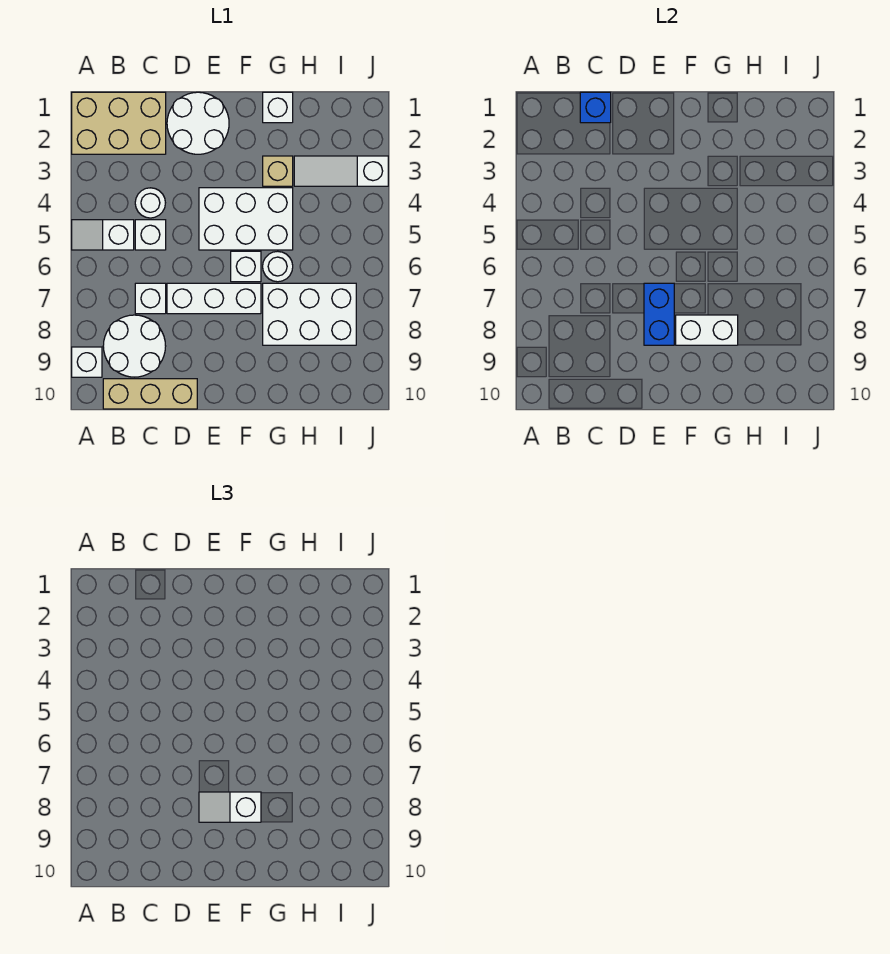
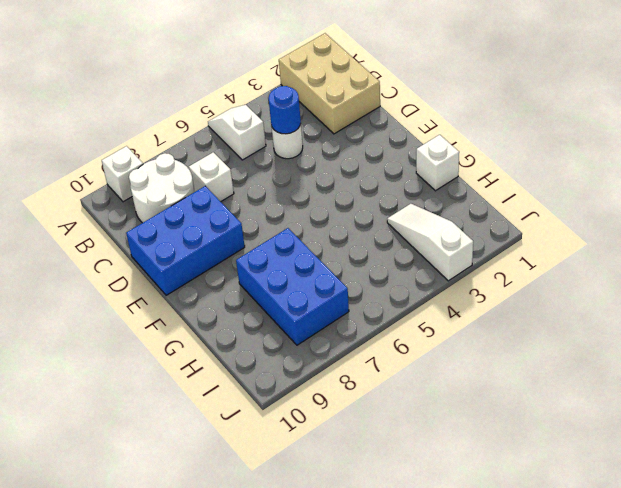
blue round brick C4 level 2 -> none
blue brick D8:E10 level 1 -> tan brick B10:D10 level 1
blue brick G7:I8 level 1 -> white brick G7:I8 level 1
none -> white brick C5 level 1
none -> white round brick D1:E2 level 1
none -> white brick D7:F7 level 1

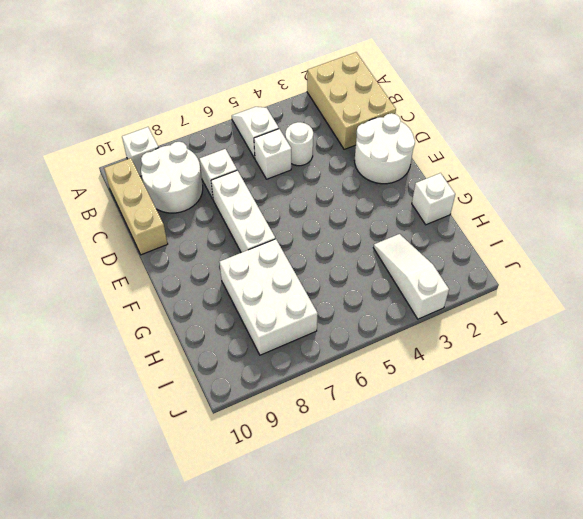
none -> white brick E4:G5 level 1
none -> white brick F6 level 1
none -> tan brick G3 level 1

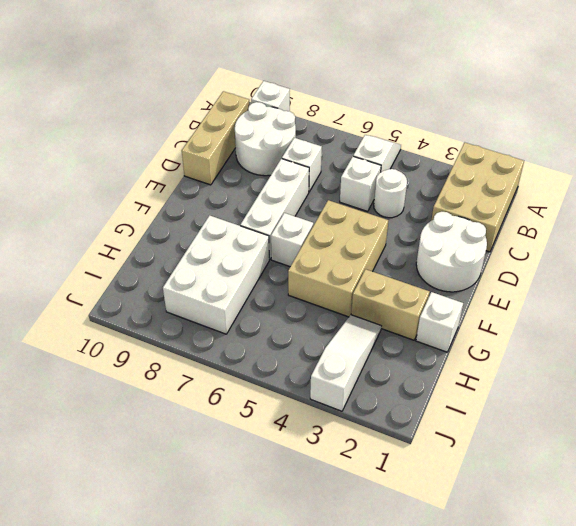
tan brick E4:G5 level 1 -> white brick E4:G5 level 1
tan brick G2:G3 level 1 -> tan brick G3 level 1
none -> white round brick G6 level 1
none -> blue brick C1 level 2
none -> blue brick E7:E8 level 2

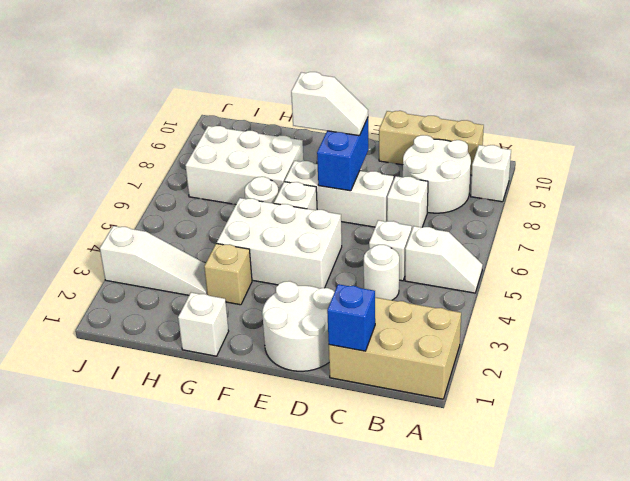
none -> white brick F8:G8 level 2

